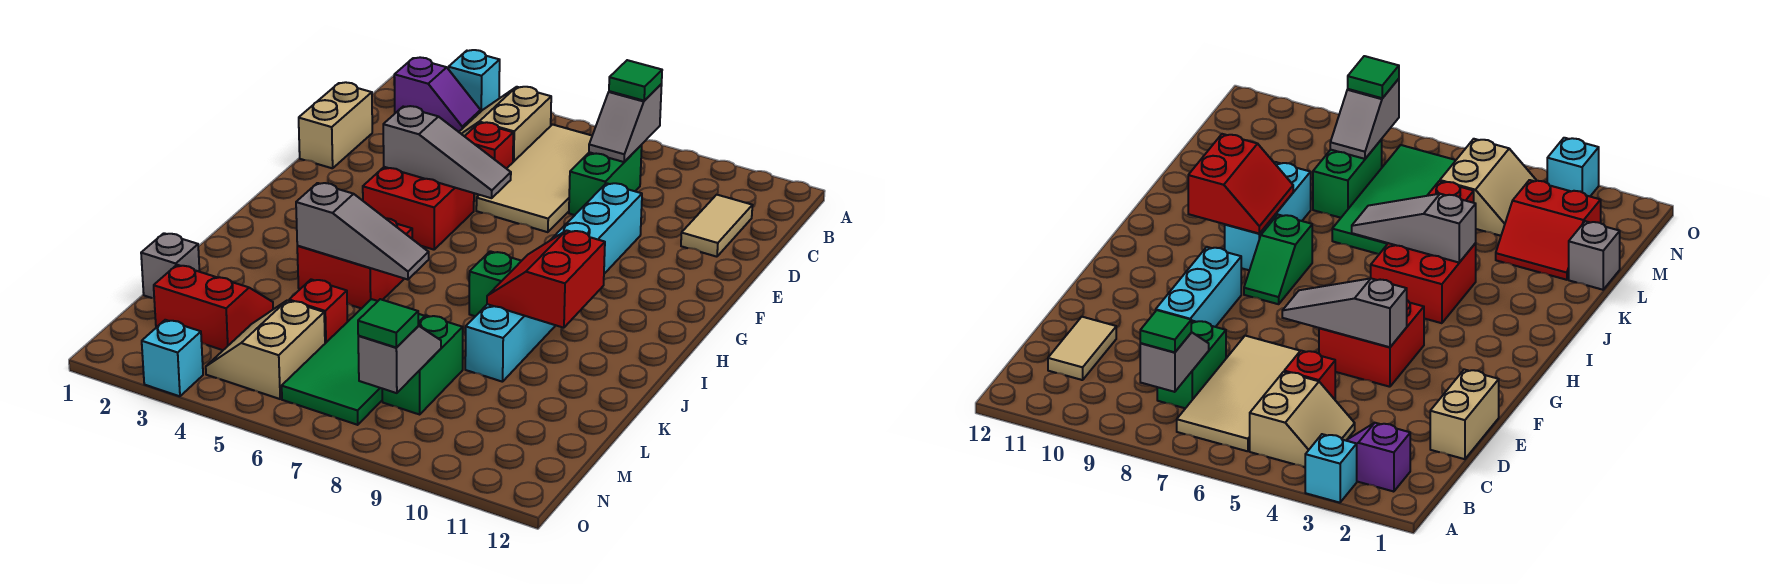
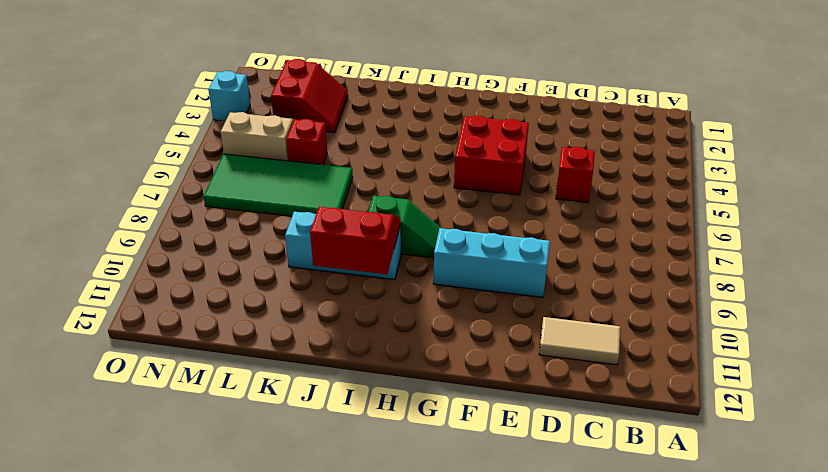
none -> cyan brick A3 level 1
none -> purple slope B2:B3 level 1 top 2
none -> tan slope B4:C5 level 1 top 5

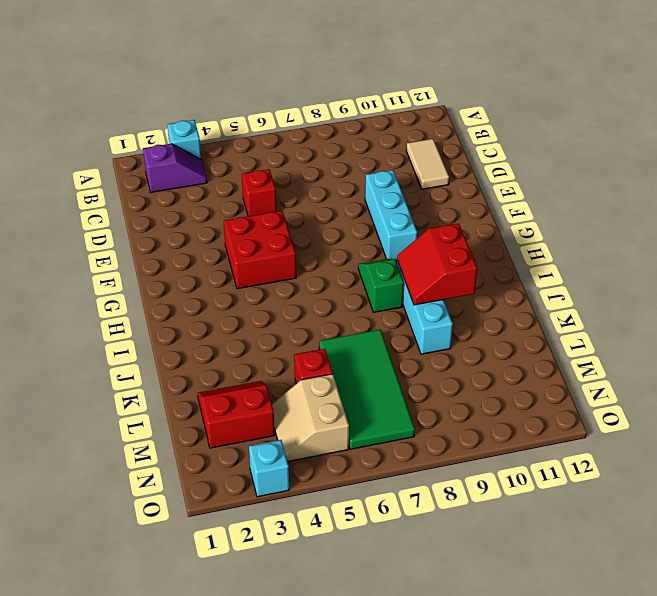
none -> tan slope B4:C5 level 1 top 5
none -> tan tile B6:E7 level 1
none -> green brick C8:D8 level 1

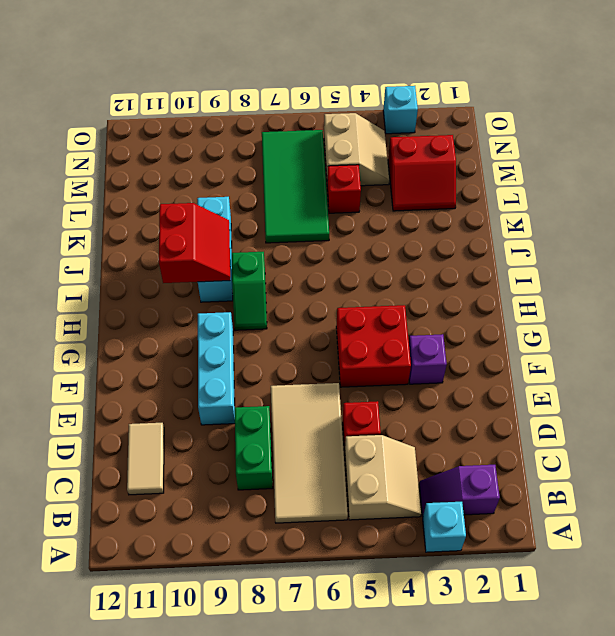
purple brick F3 level 1 -> none
none -> tan brick D1:E1 level 1
none -> red brick I4:J5 level 1
none -> grey brick L1 level 1

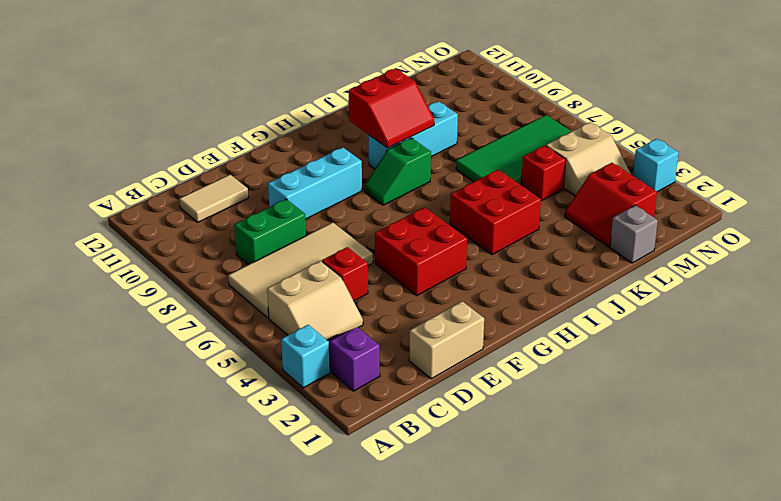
none -> green brick L8:M8 level 1
none -> grey slope B8:C8 level 2 top B
none -> grey slope F4:F6 level 2 top 4

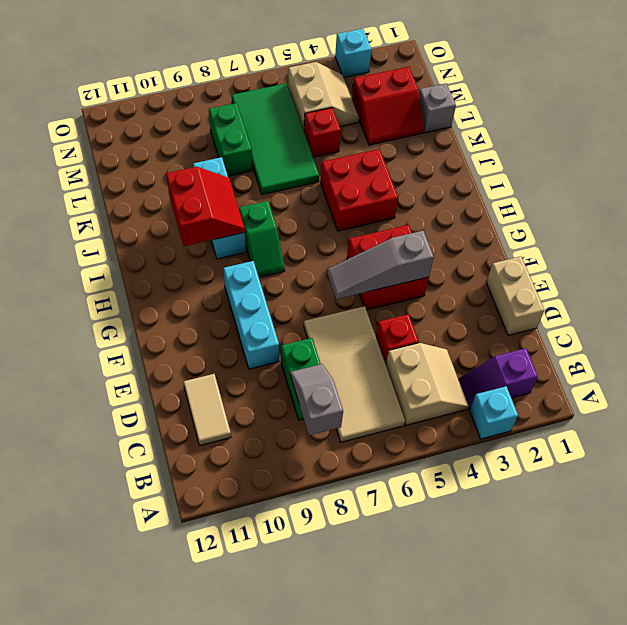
none -> grey slope J4:J6 level 2 top 4
none -> grey slope M8:N8 level 2 top N
none -> green tile B8 level 3

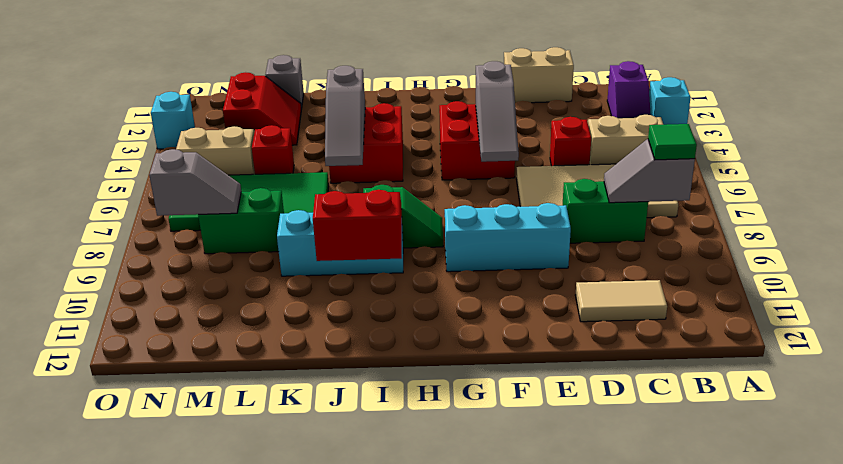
none -> green tile N8 level 3

